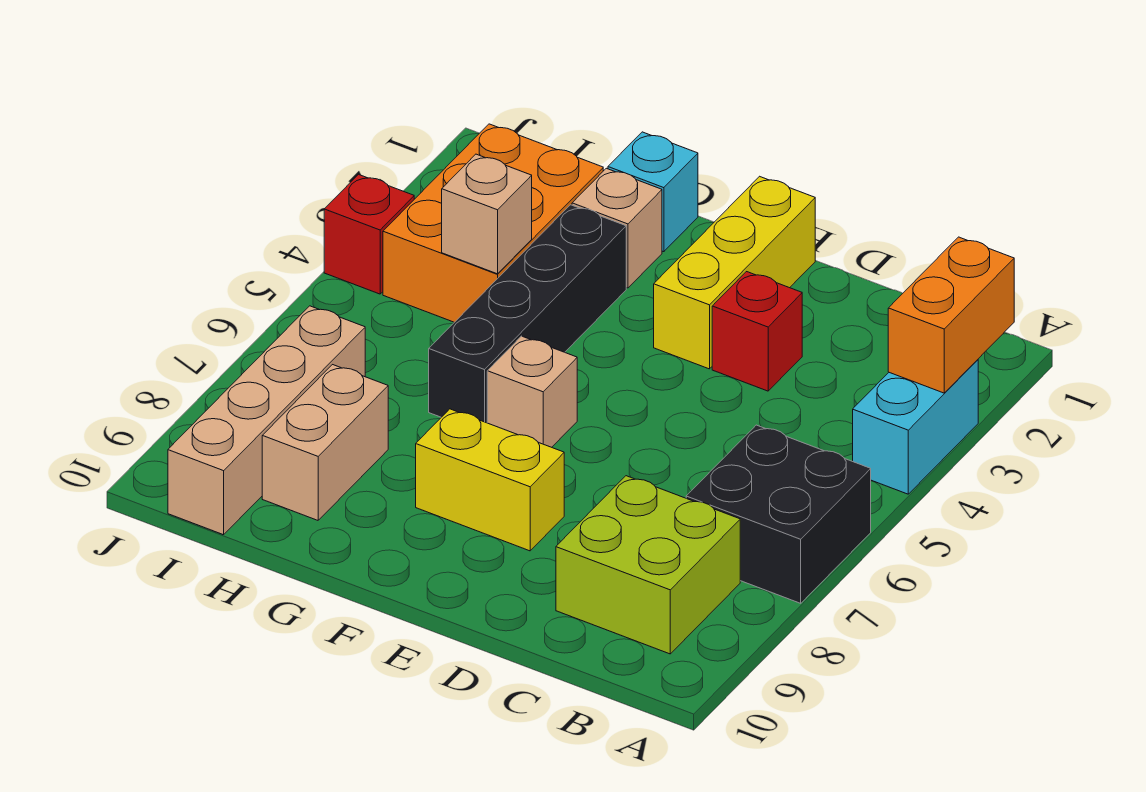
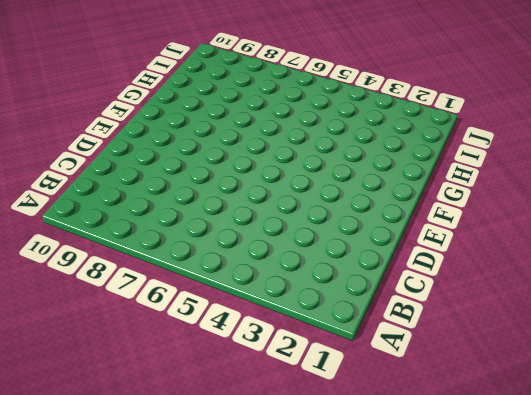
none -> cyan brick A3:A4 level 1
none -> black brick A6:B7 level 1
none -> lime brick B8:C9 level 1

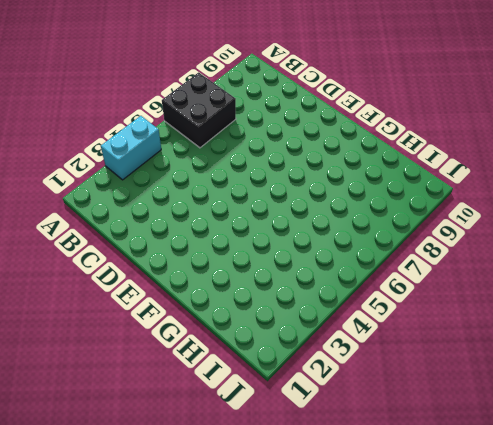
none -> lime brick B8:C9 level 1
none -> red brick D3 level 1
none -> yellow brick E1:E3 level 1

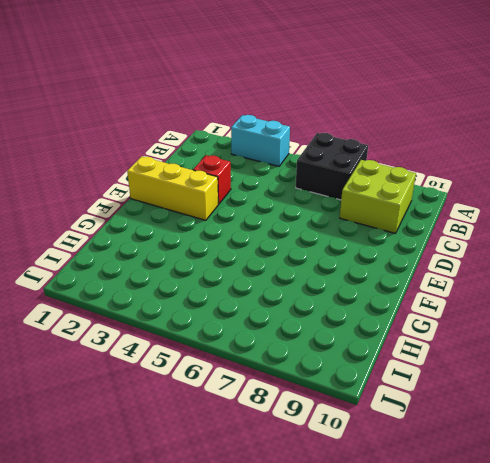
none -> yellow brick E8:F8 level 1
none -> tan brick F6 level 1
none -> cyan brick G1 level 1

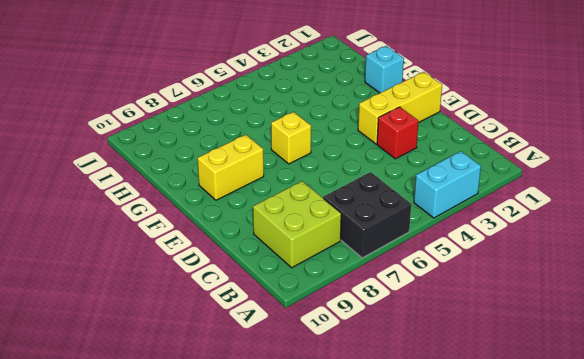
yellow brick F6 level 1 -> tan brick F6 level 1
yellow brick F8:F9 level 1 -> yellow brick E8:F8 level 1
none -> tan brick G2 level 1
none -> black brick G3:G6 level 1
none -> orange brick H2:I4 level 1

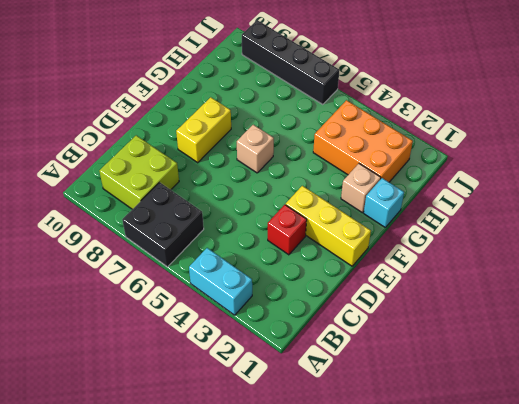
black brick J6:J9 level 1 -> black brick G3:G6 level 1
none -> tan brick H8:H9 level 1
none -> tan brick I7:I10 level 1
none -> red brick J4 level 1

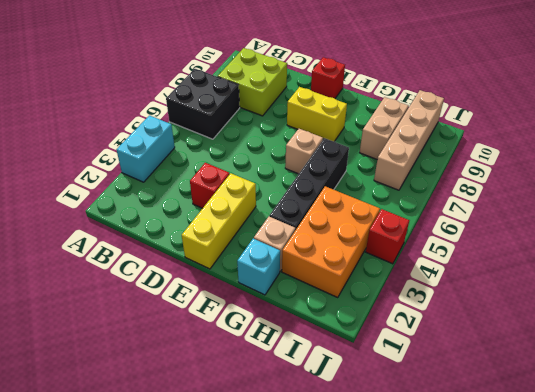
red brick E10 level 1 -> none
none -> orange brick A2:A3 level 2
none -> tan brick H4 level 2

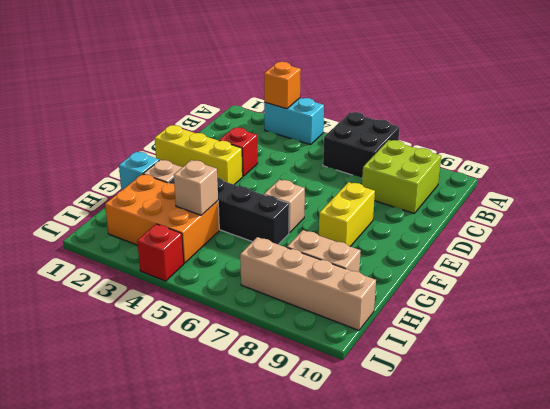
orange brick A3 level 2 -> orange brick A2:A3 level 2

